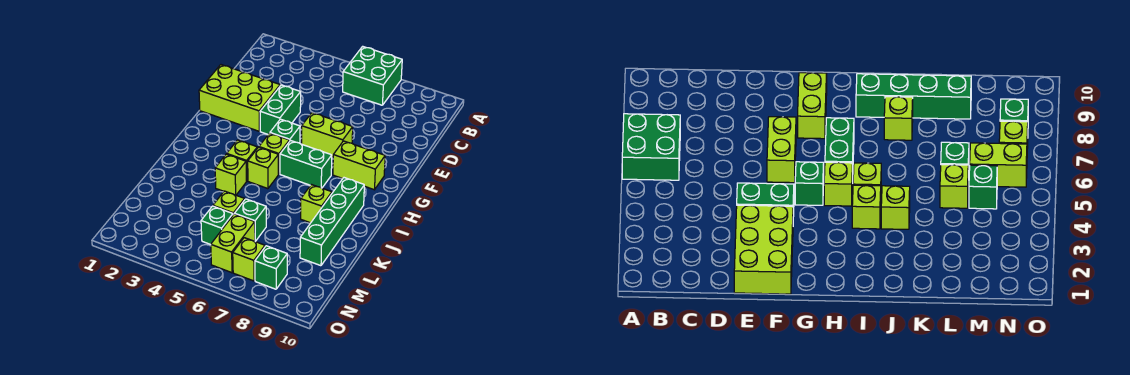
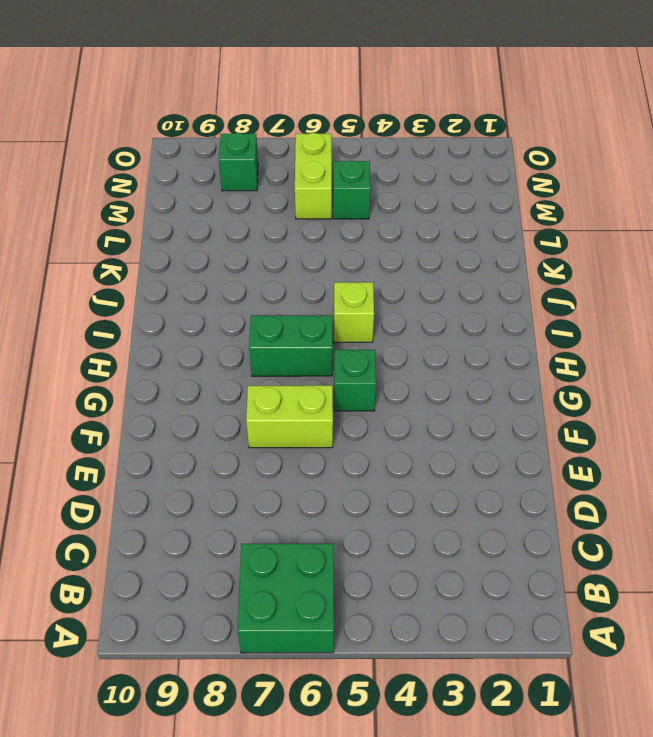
none -> lime brick E1:F3 level 1
none -> green brick E4:F4 level 1
none -> lime brick G8:G9 level 1

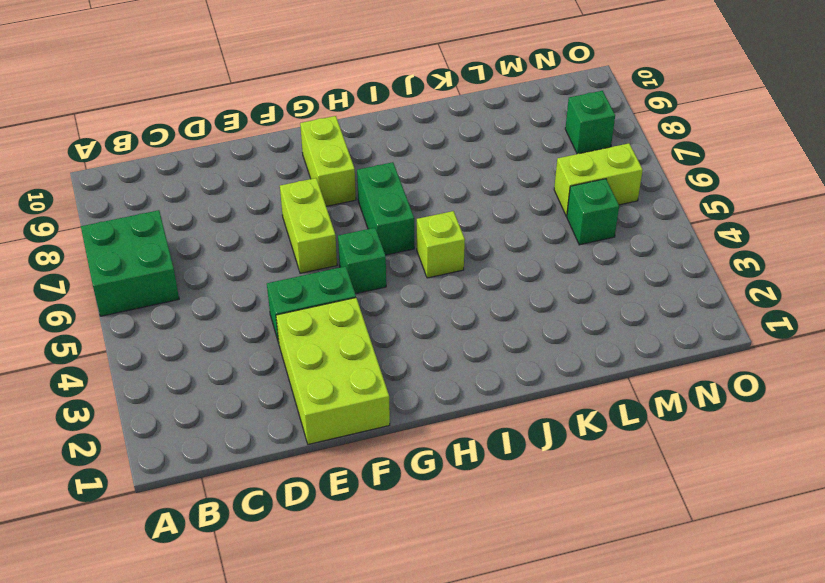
none -> lime brick H5 level 1
none -> lime brick I4 level 1
none -> green brick I9:L9 level 1

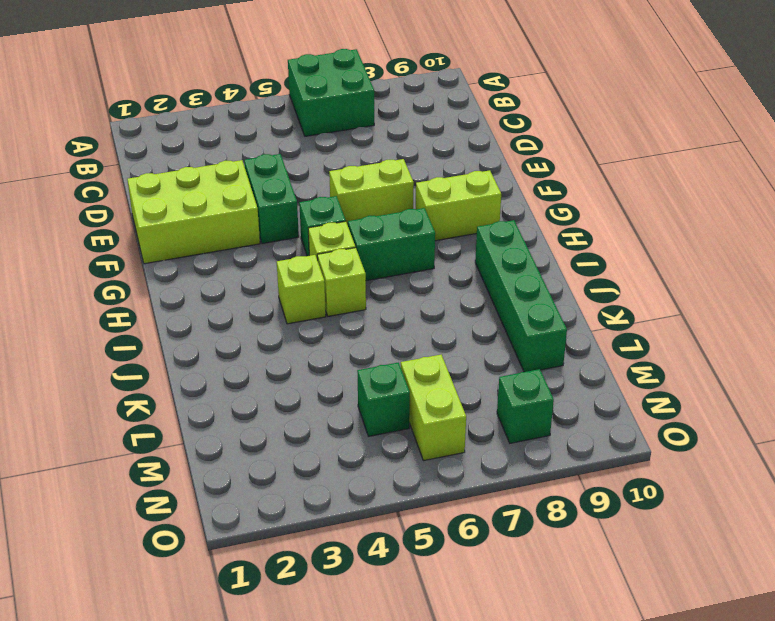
none -> lime brick J4 level 1
none -> lime brick J8 level 1
none -> lime brick L5 level 1

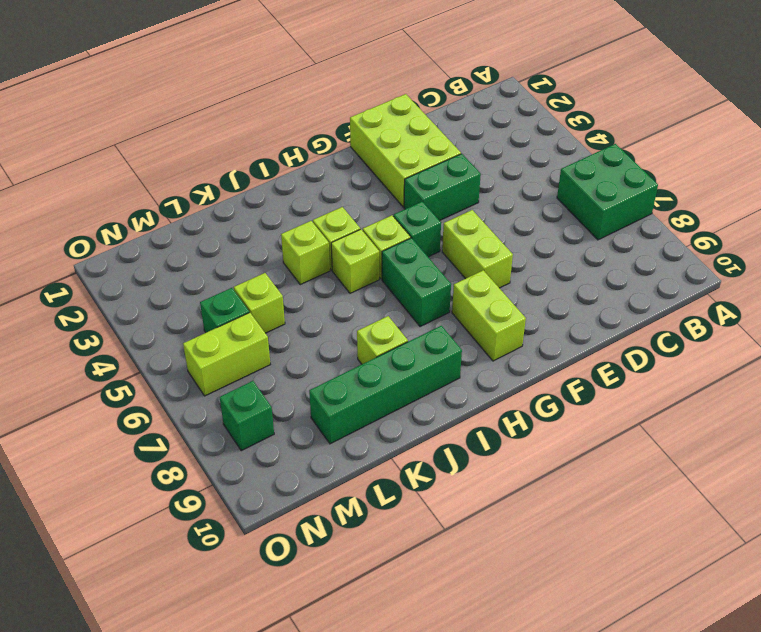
none -> green brick L6 level 1
none -> lime brick N7 level 1

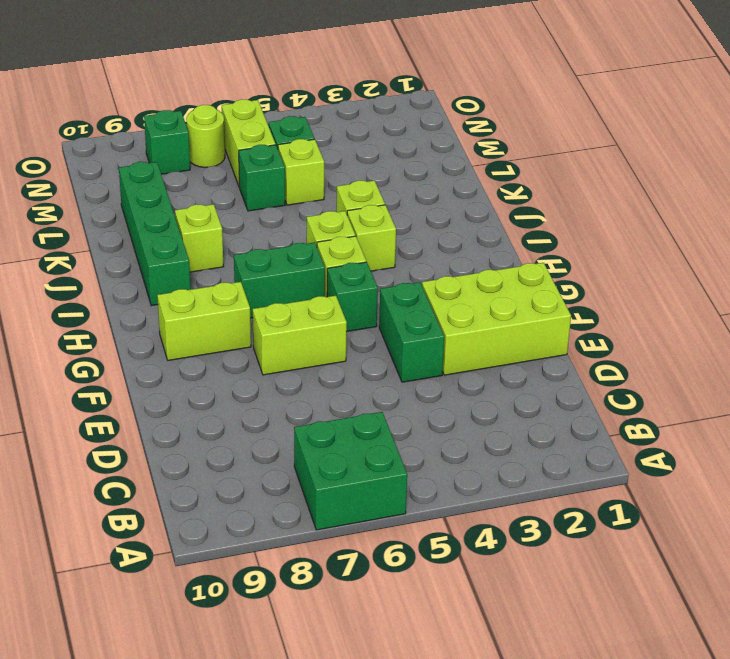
lime round brick N7 level 1 -> lime brick N7 level 1

